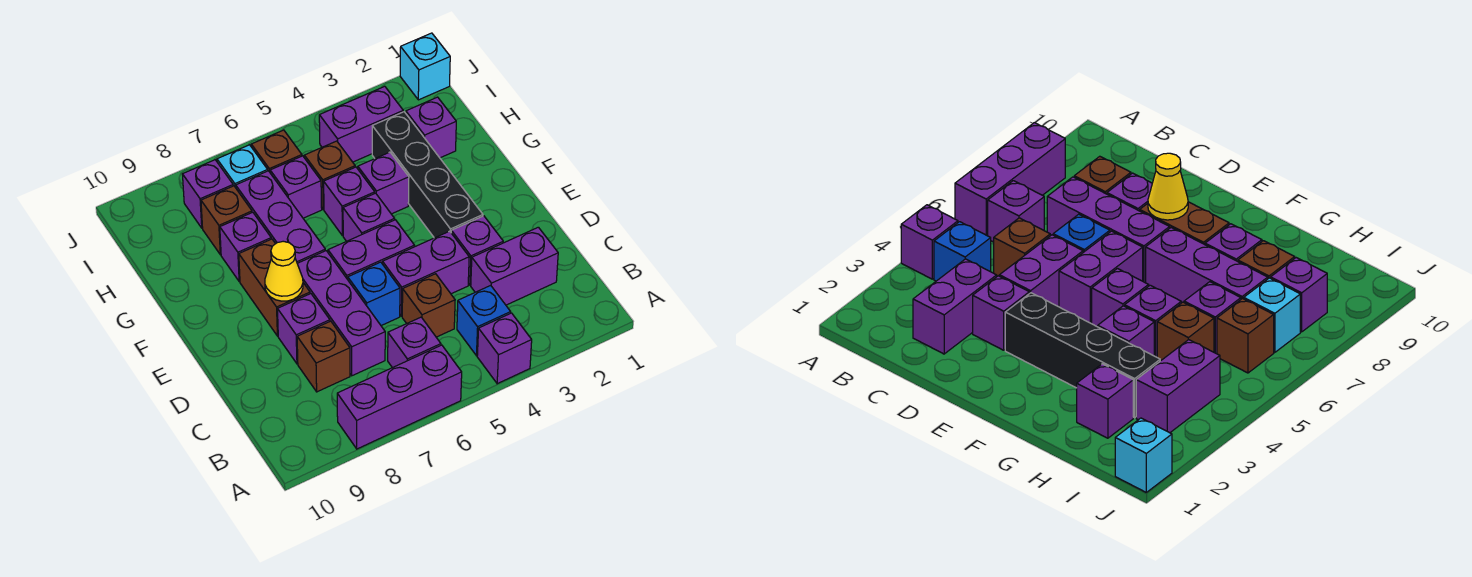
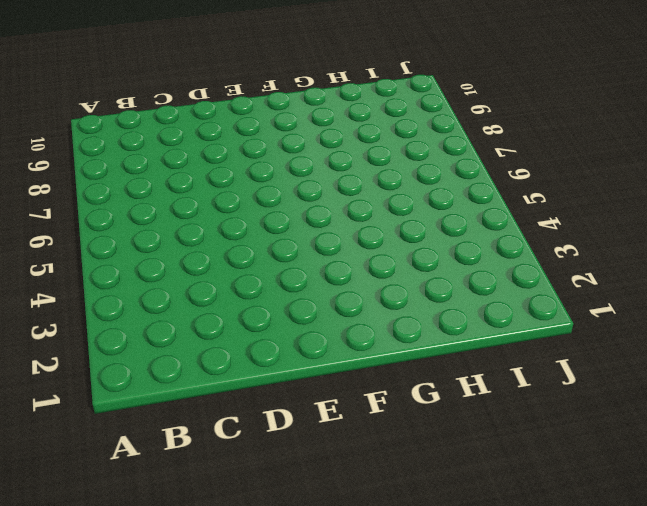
none -> purple brick A4 level 1
none -> purple brick A6:A8 level 1
none -> blue brick B4 level 1
none -> purple brick B6 level 1

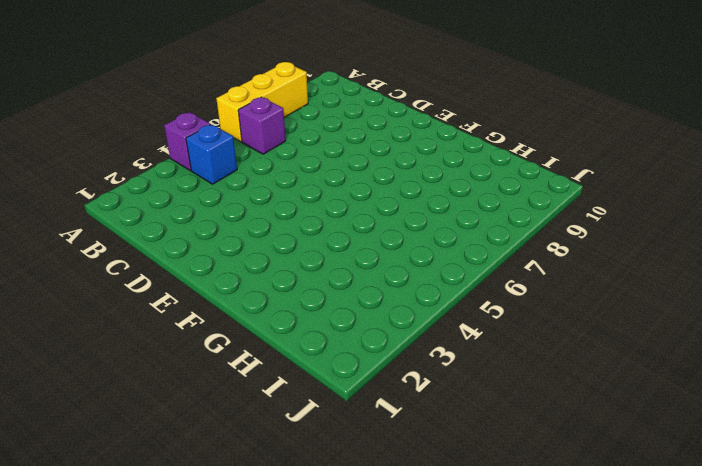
yellow brick A6:A8 level 1 -> purple brick A6:A8 level 1
none -> purple brick C2:C3 level 1
none -> brown brick C5 level 1
none -> purple brick C7:E7 level 1
none -> brown brick C8 level 1

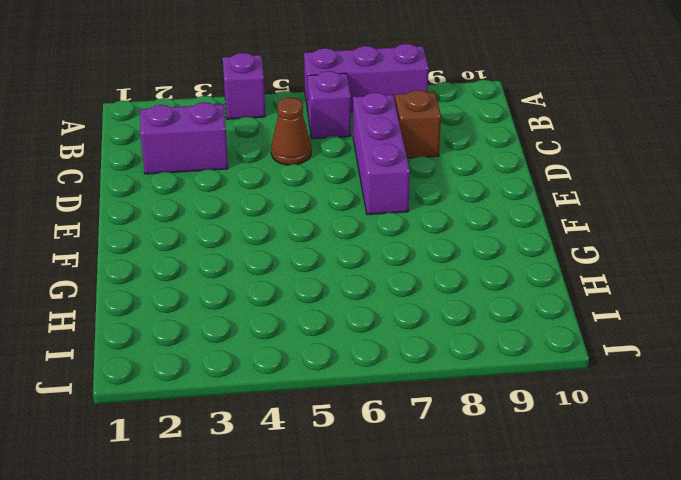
brown cone C5 level 1 -> brown brick C5 level 1
none -> blue brick B4 level 1
none -> purple brick D3 level 1
none -> purple brick D4:D5 level 1
none -> blue brick D6 level 1

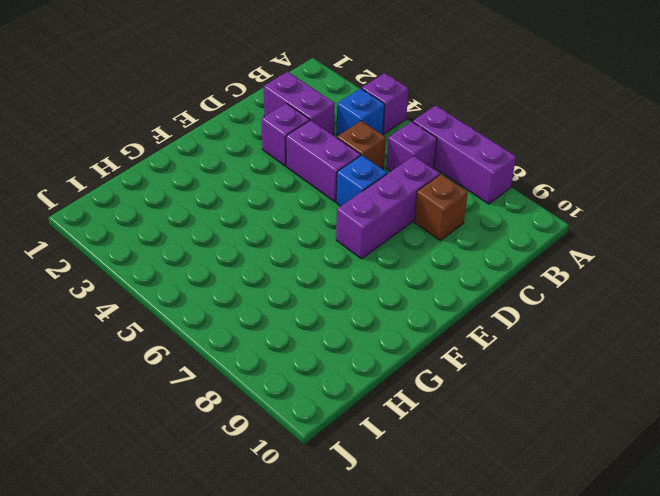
none -> purple brick D8 level 1
none -> black brick E3:H3 level 1
none -> purple brick E5:E6 level 1
none -> brown brick E8:F8 level 1

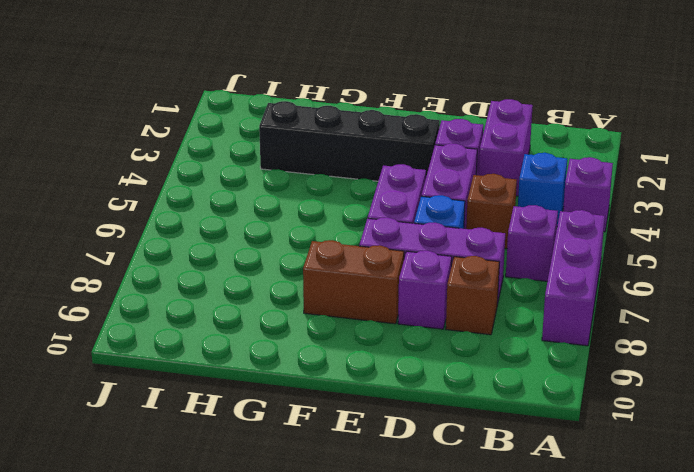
none -> purple brick F5 level 1
none -> purple brick F7:H7 level 1
none -> purple brick G4 level 1
none -> purple brick G5 level 1

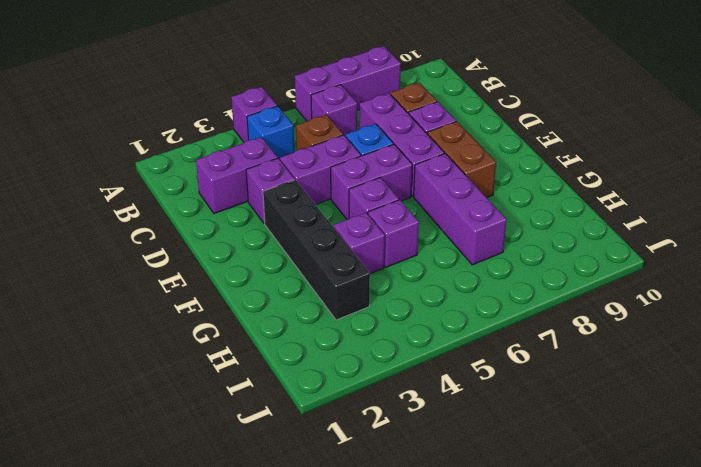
none -> purple brick G8 level 1
none -> purple brick H2 level 1
none -> brown brick H5 level 1
none -> purple brick H6 level 1

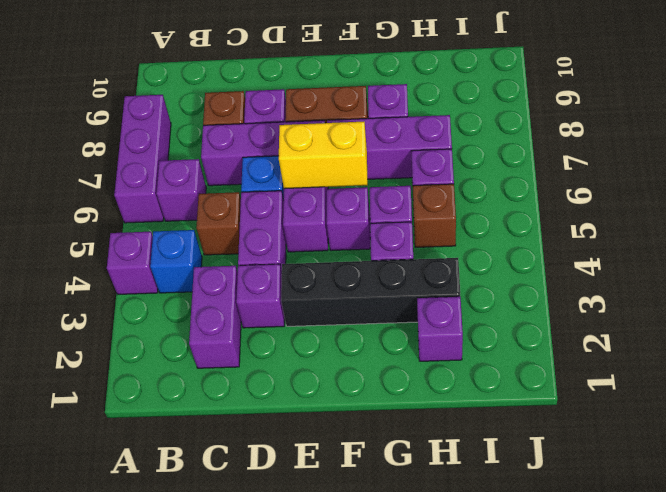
yellow brick E6:F6 level 2 -> none
none -> brown brick H8 level 1
none -> purple brick I3:I4 level 1
none -> brown brick I6 level 1
none -> cyan brick I7 level 1

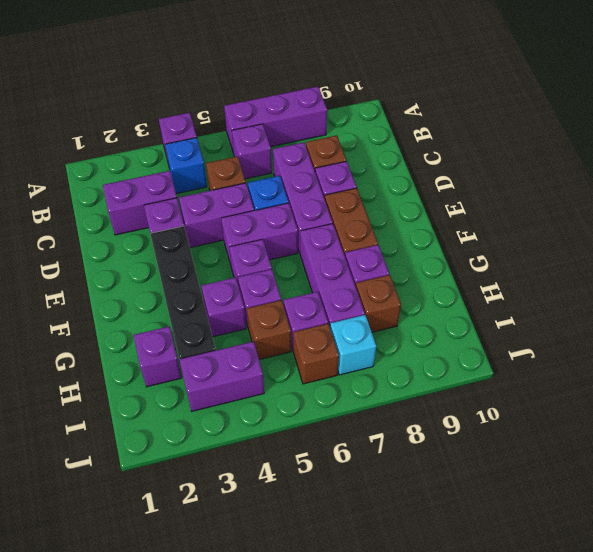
none -> purple brick I8 level 1
none -> cyan brick J1 level 1
none -> yellow cone E8 level 2

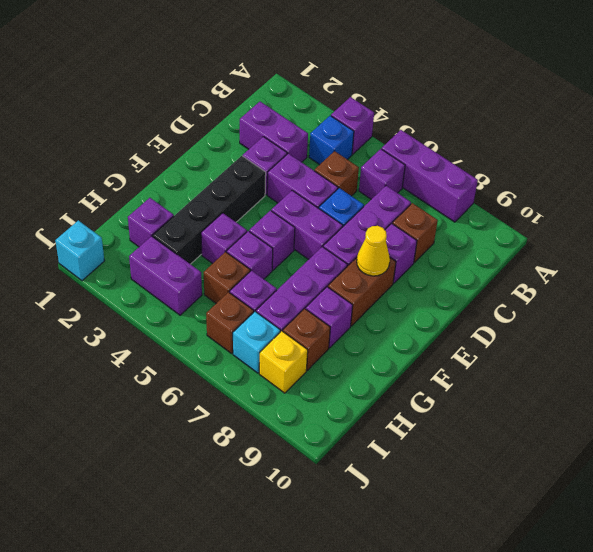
yellow brick I8 level 1 -> purple brick I8 level 1

